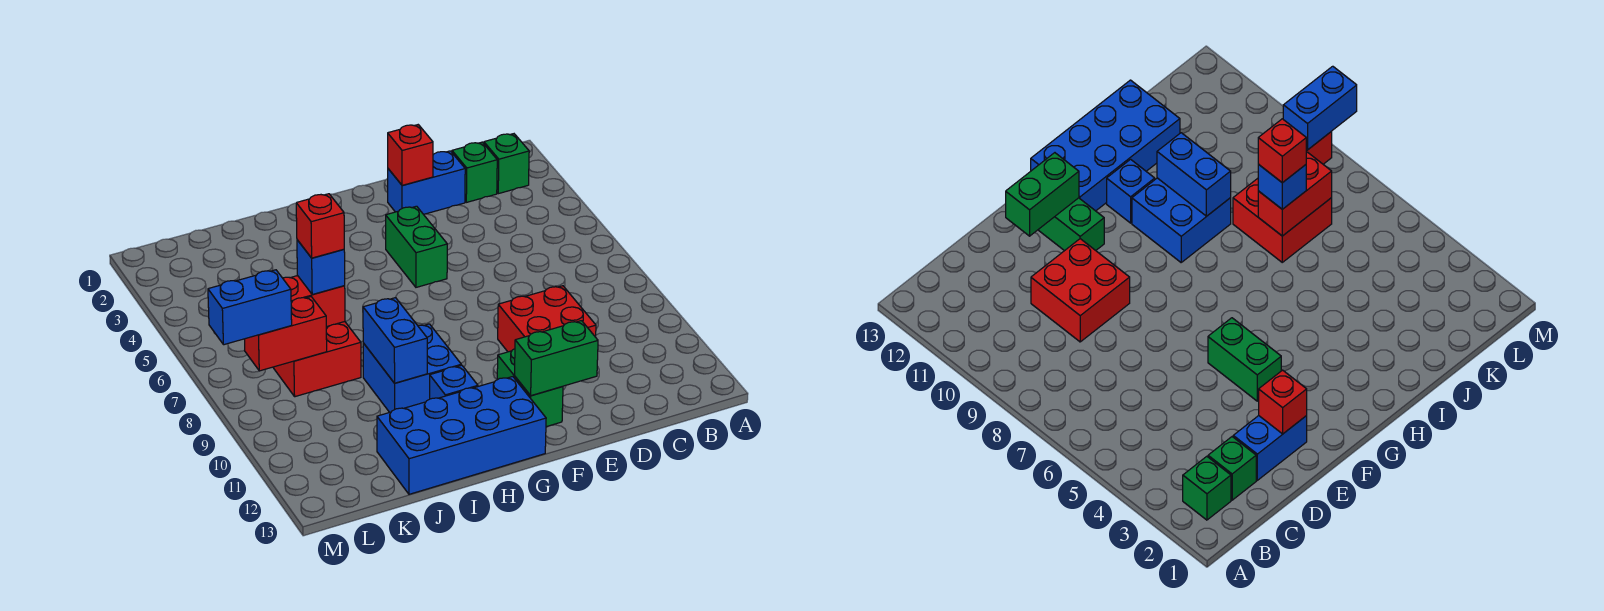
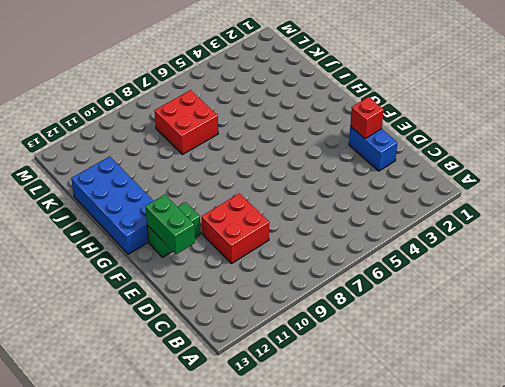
none -> green brick B2 level 1
none -> green brick C2 level 1
none -> green brick F4:F5 level 1

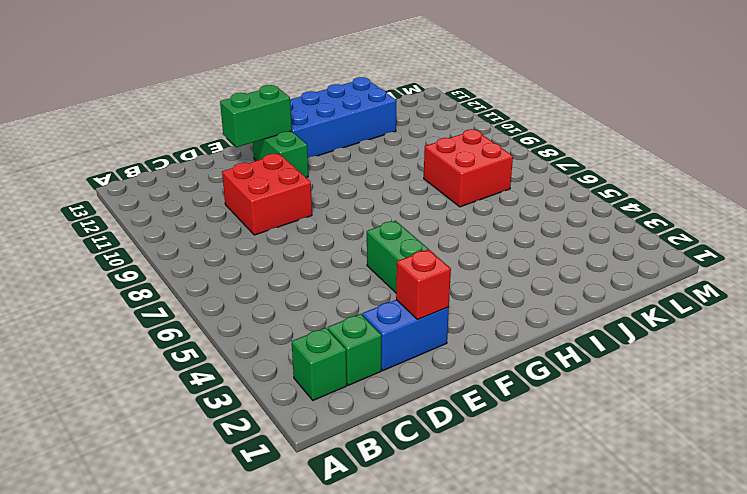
none -> blue brick H9:I10 level 1
none -> blue brick H11 level 1
none -> blue brick I9:I10 level 2

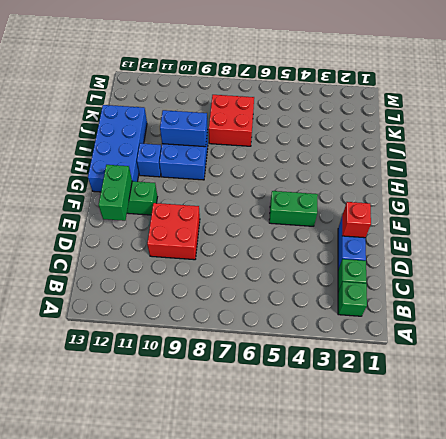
none -> red brick J7:K7 level 2
none -> red brick K8:L8 level 2
none -> blue brick J7 level 3

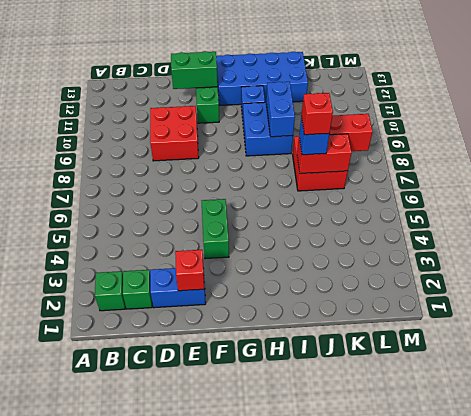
none -> blue brick L8:M8 level 3

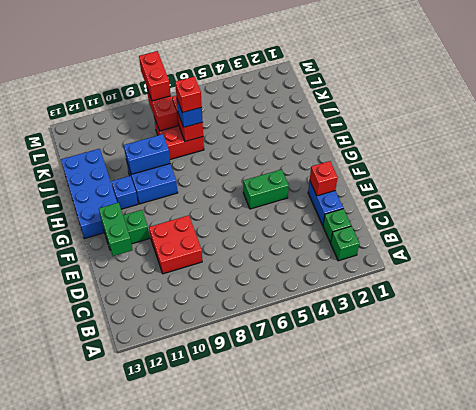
red brick L8:M8 level 3 -> blue brick L8:M8 level 3

